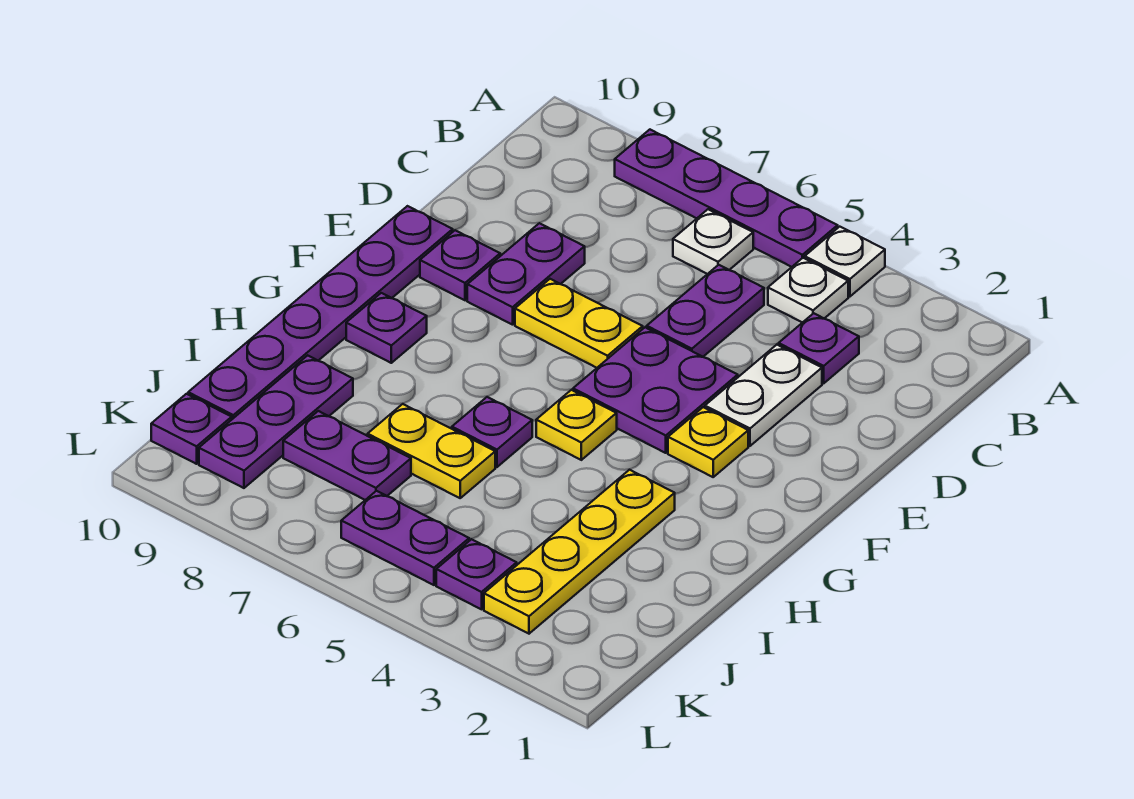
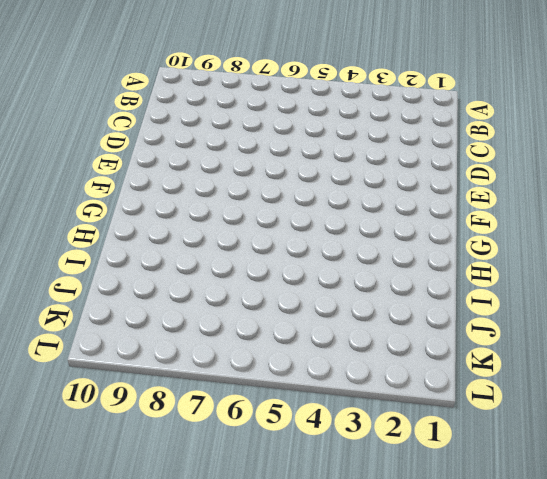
none -> white plate A4 level 1
none -> purple plate A5:A8 level 1
none -> white plate B4 level 1

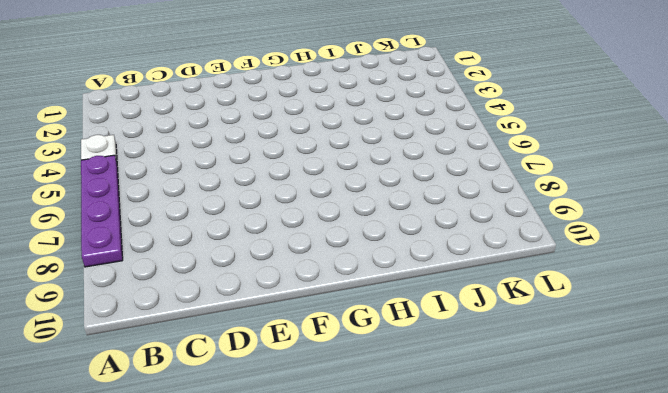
none -> white plate B4 level 1
none -> white plate B6 level 1
none -> purple plate C3 level 1

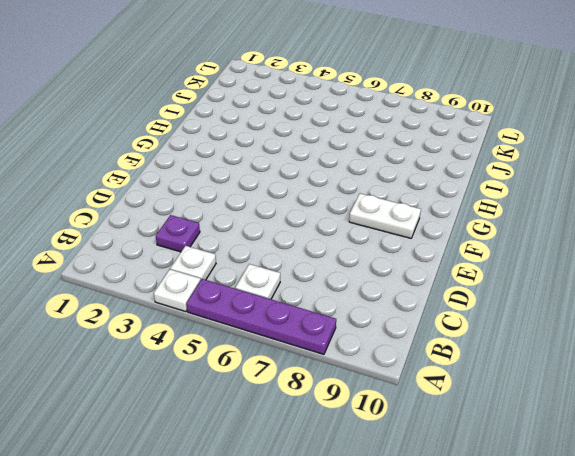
white plate F8:F9 level 1 -> white plate D3:E3 level 1
none -> purple plate C5:D5 level 1
none -> purple plate D8:E8 level 1
none -> purple plate E4:F5 level 1

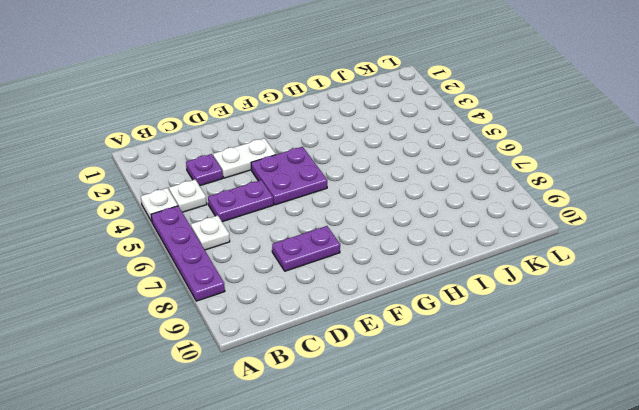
none -> yellow plate E6:E7 level 1
none -> purple plate E9 level 1
none -> purple plate E10:J10 level 1

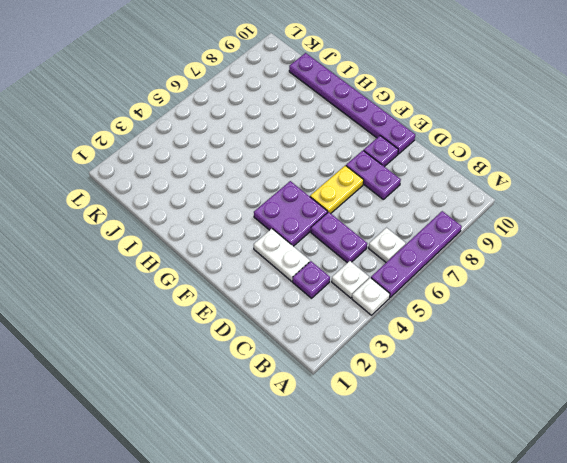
none -> yellow plate F3 level 1
none -> yellow plate G5 level 1
none -> purple plate G9 level 1

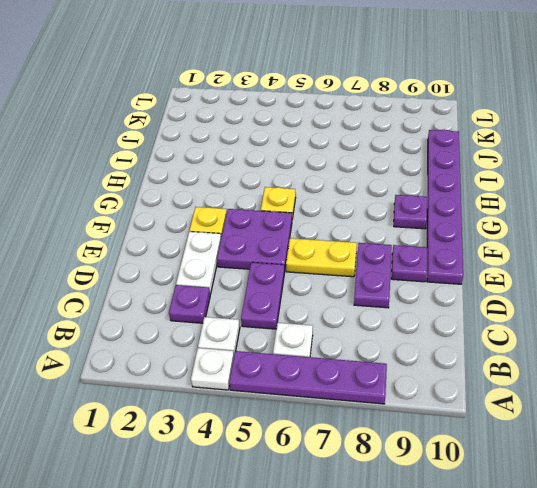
none -> yellow plate H3:K3 level 1
none -> purple plate H6 level 1
none -> yellow plate I6:I7 level 1

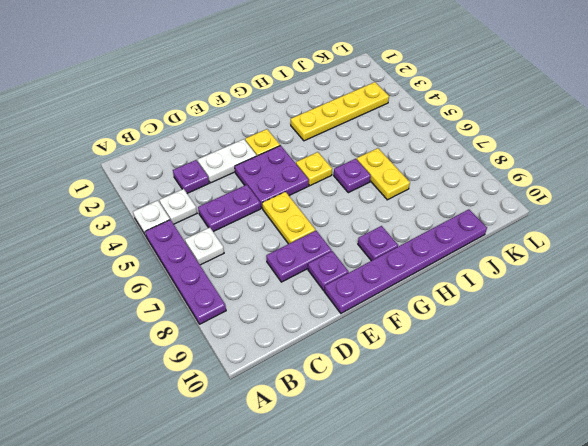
none -> purple plate I9:K9 level 1
none -> purple plate J7:J8 level 1
none -> purple plate K4 level 1

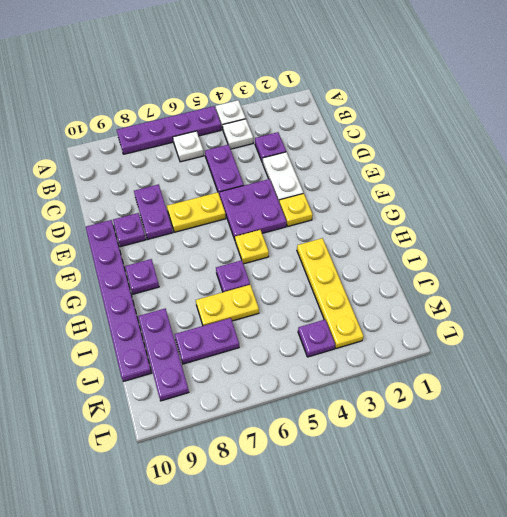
none -> purple plate K5:K6 level 1
none -> purple plate K10 level 1

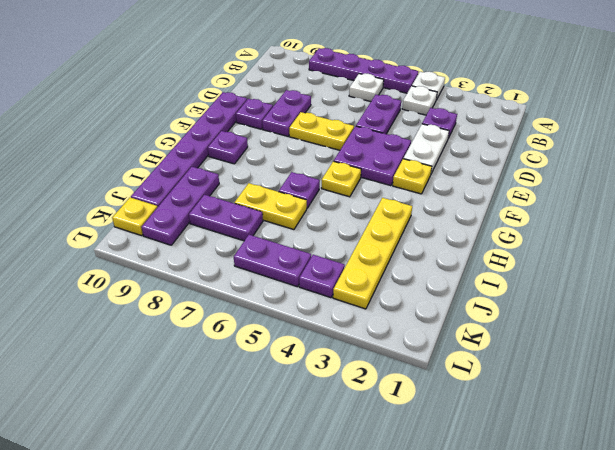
yellow plate K10 level 1 -> purple plate K10 level 1

